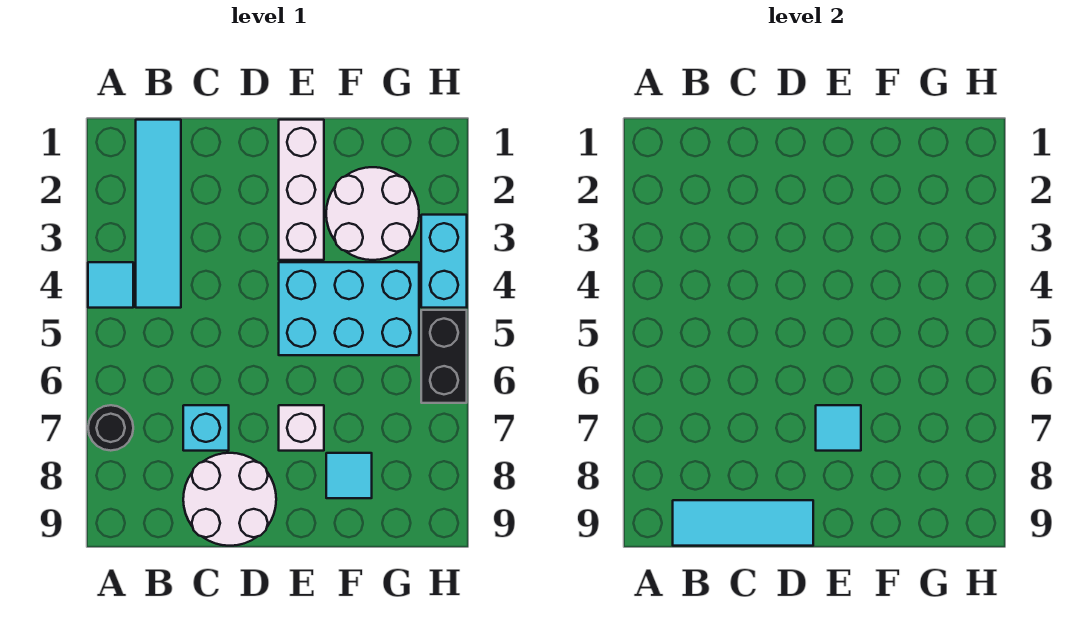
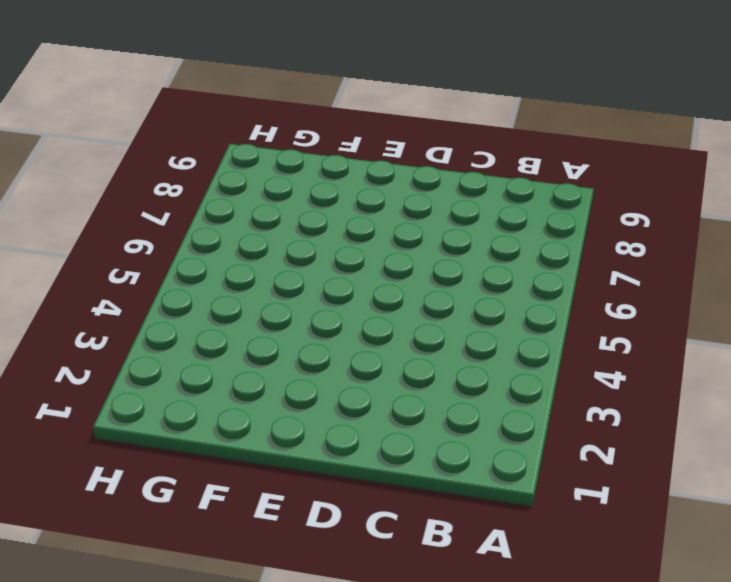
none -> cyan tile A4 level 1
none -> black round brick A7 level 1
none -> cyan tile B1:B4 level 1

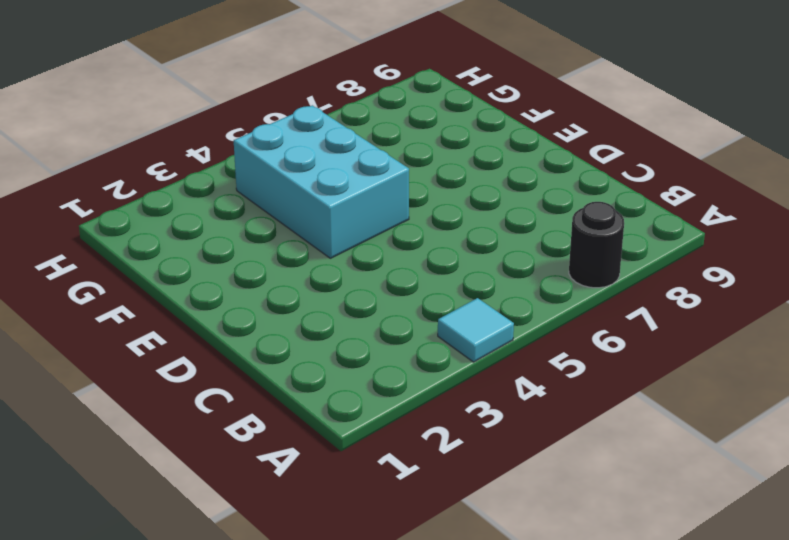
none -> cyan tile B1:B4 level 1
none -> cyan brick C7 level 1
none -> white round brick C8:D9 level 1

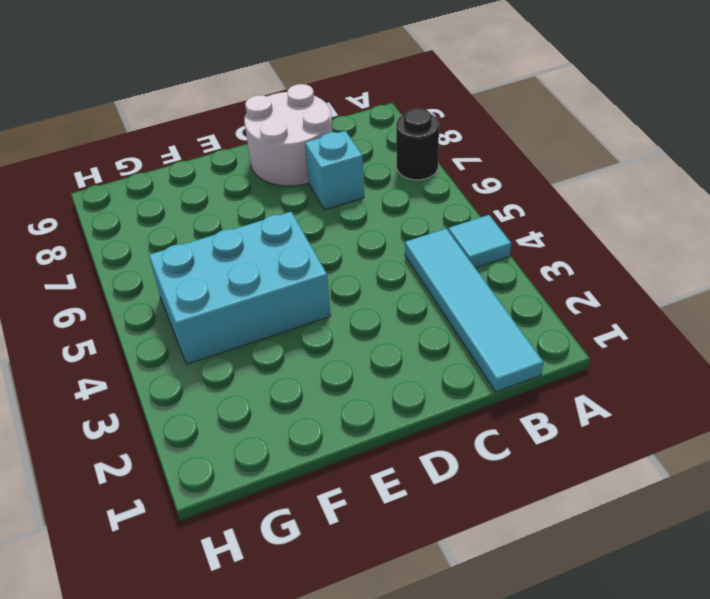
none -> white brick E1:E3 level 1
none -> white brick E7 level 1
none -> white round brick F2:G3 level 1

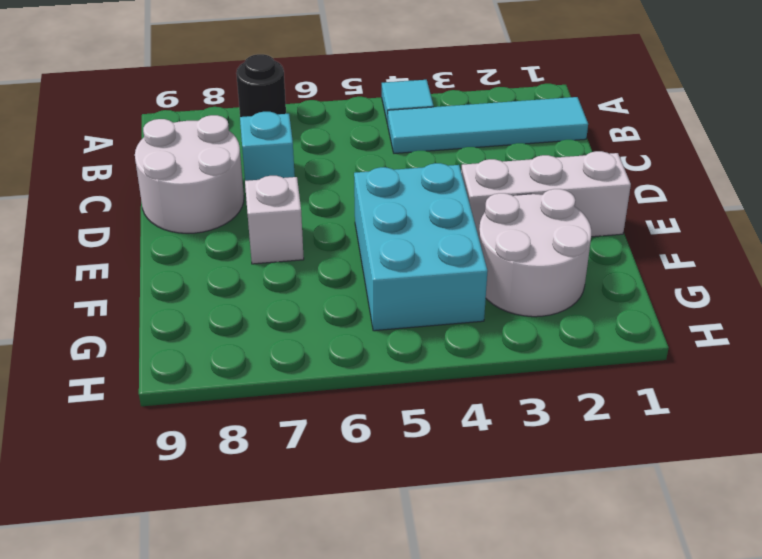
none -> cyan tile F8 level 1
none -> cyan brick H3:H4 level 1
none -> black brick H5:H6 level 1

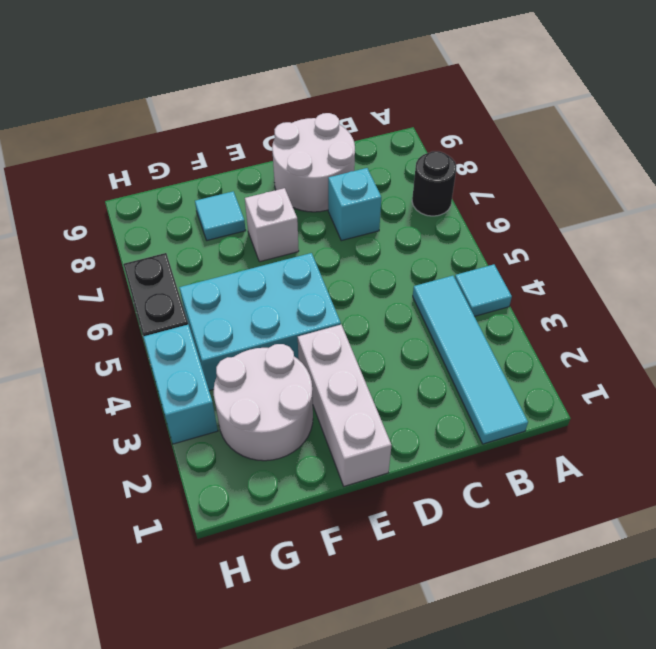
none -> cyan tile B9:D9 level 2
none -> cyan tile E7 level 2

